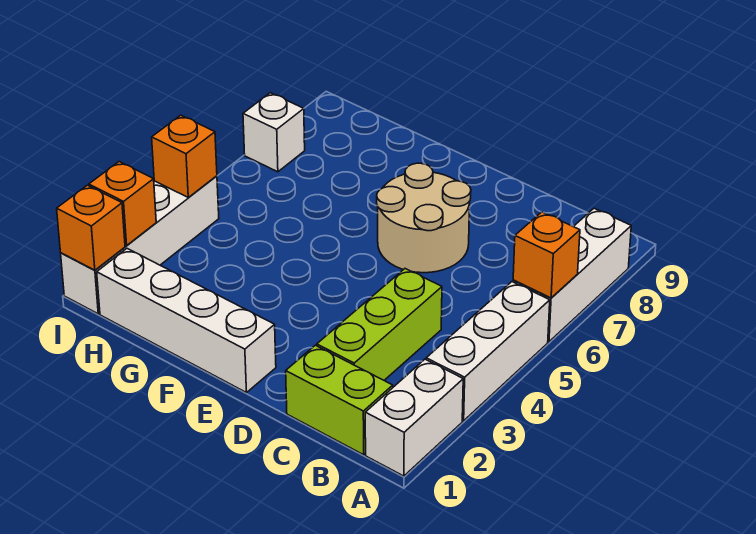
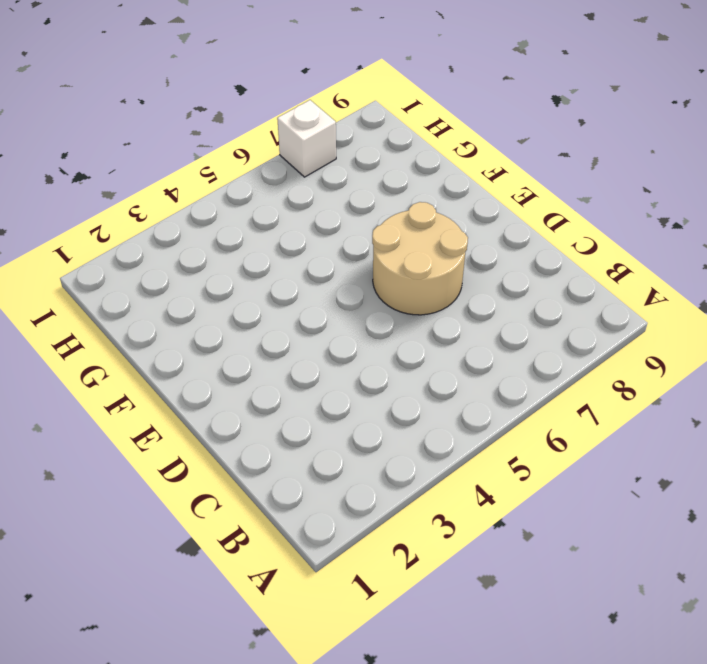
none -> white brick A1:A2 level 1
none -> white brick A3:A5 level 1
none -> white brick A6:A8 level 1

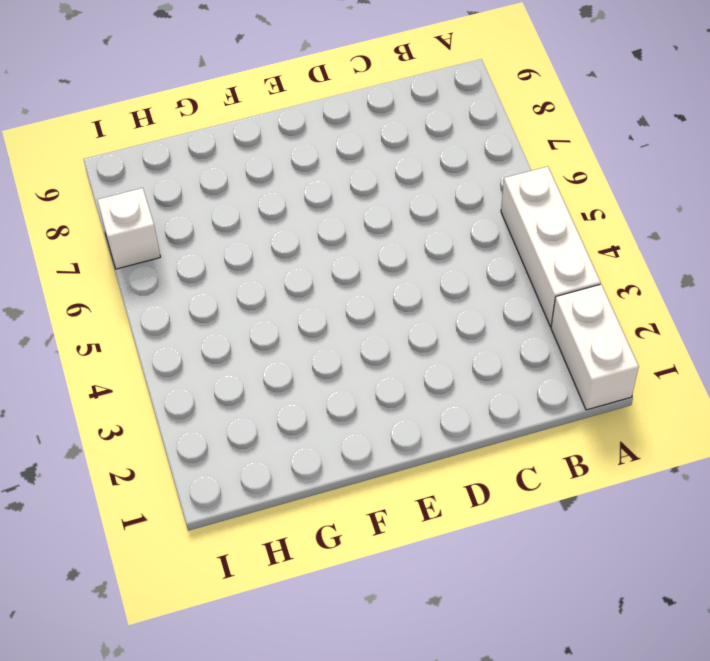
none -> white brick A6:A8 level 1
none -> lime brick B1:C1 level 1
none -> lime brick C2:C4 level 1

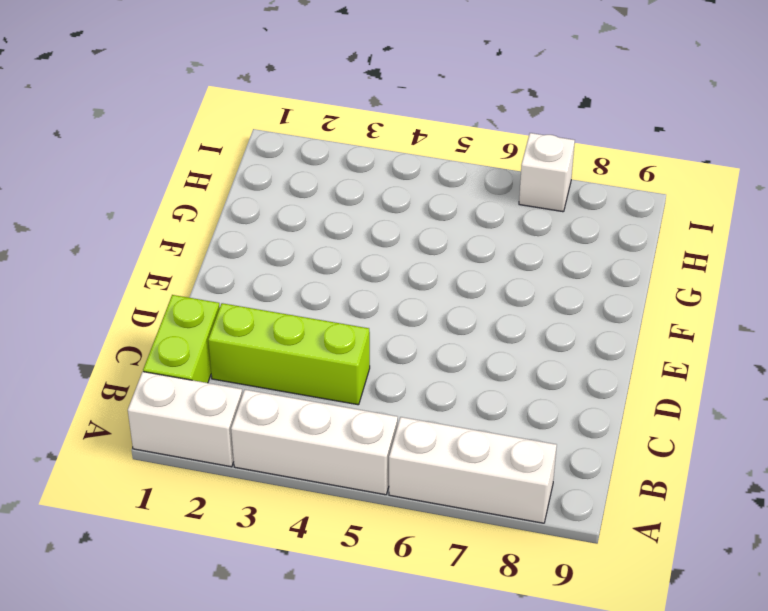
none -> tan round brick D6:E7 level 1
none -> white brick E1:H1 level 1
none -> white brick I1:I4 level 1

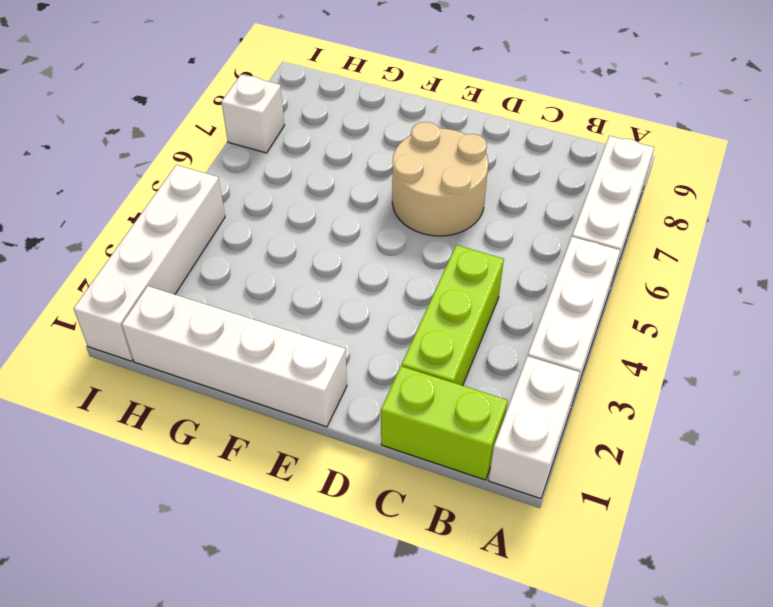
none -> orange brick A6 level 2
none -> orange brick I1 level 2
none -> orange brick I2 level 2

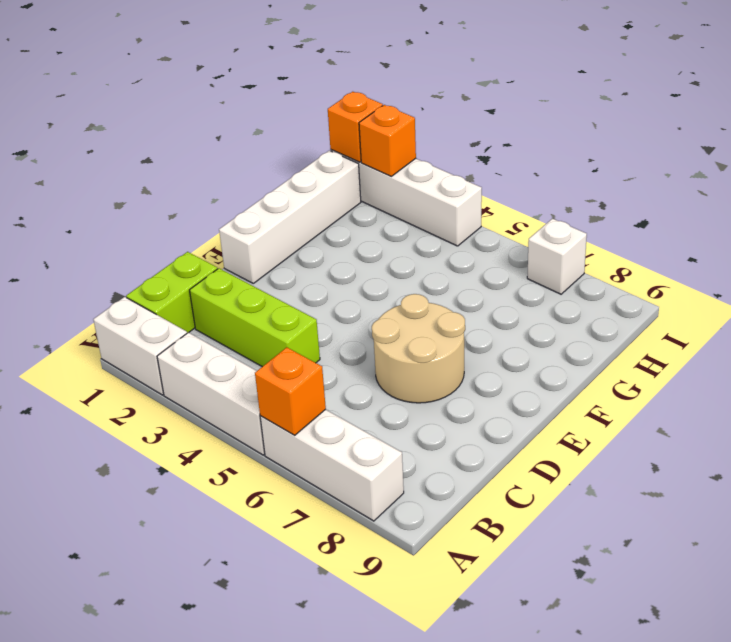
none -> orange brick I4 level 2

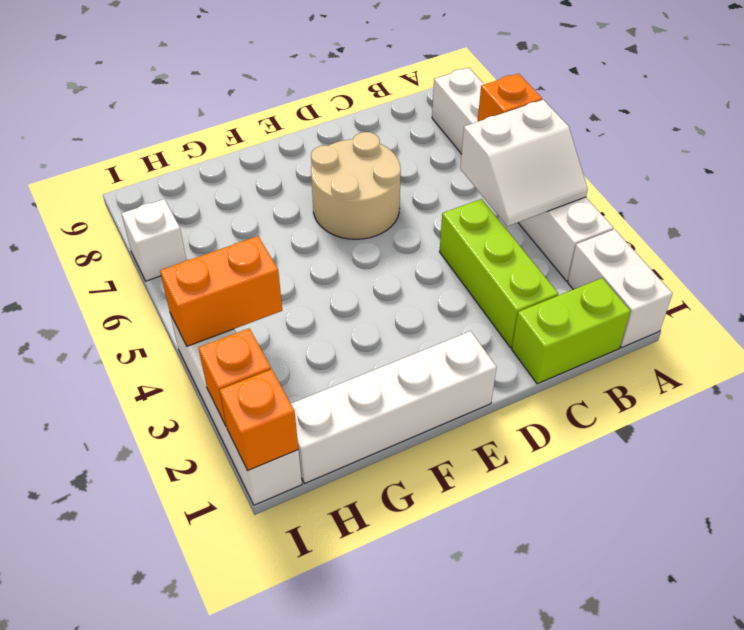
white slope A4:B5 level 2 top 5 -> none
orange brick H4:I4 level 2 -> orange brick I4 level 2

